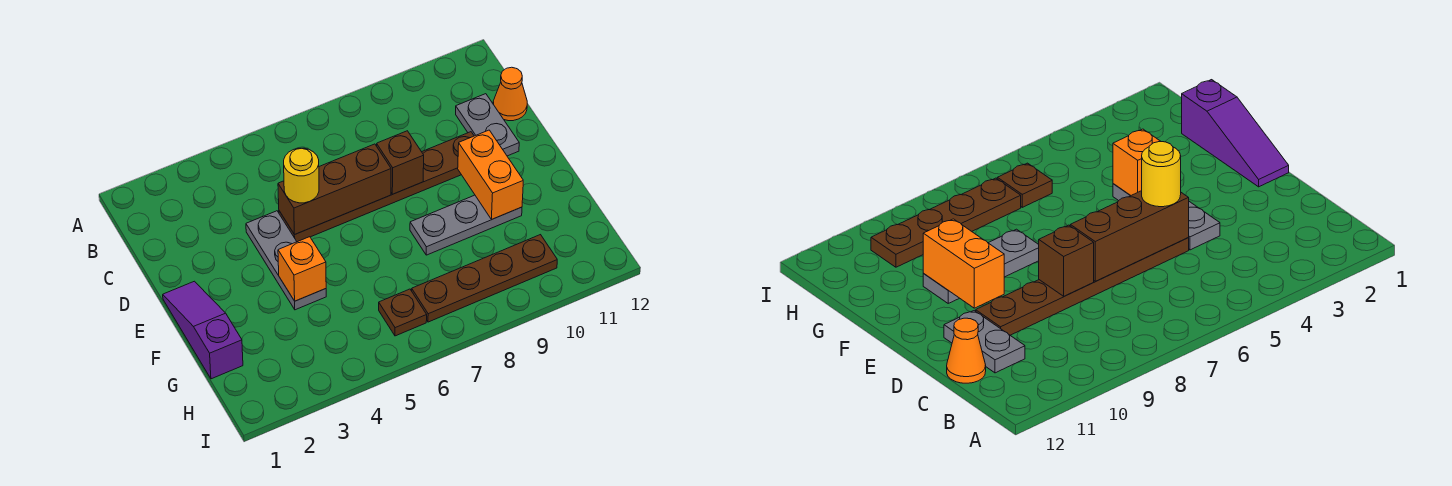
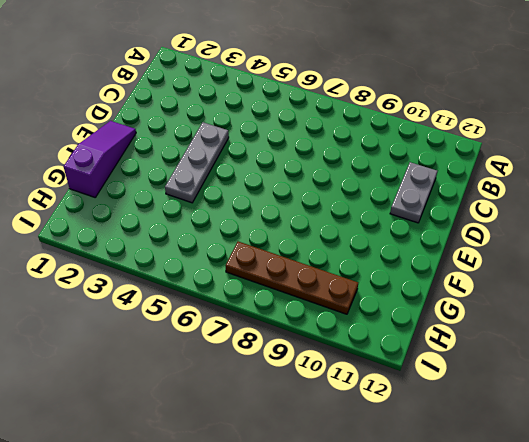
none -> orange cone C12 level 1
none -> brown plate D5:D10 level 1
none -> grey plate F8:F10 level 1

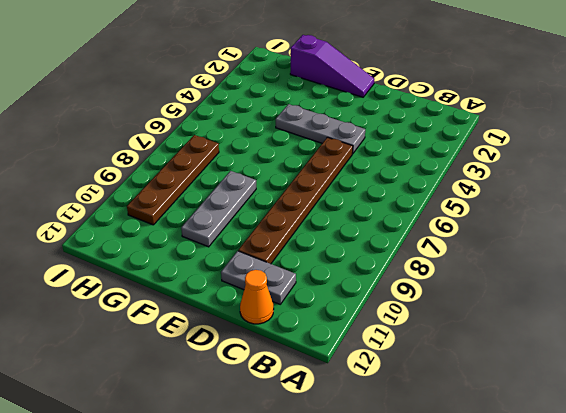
none -> brown plate H6 level 1
none -> brown brick D5:D7 level 2
none -> brown brick D8 level 2

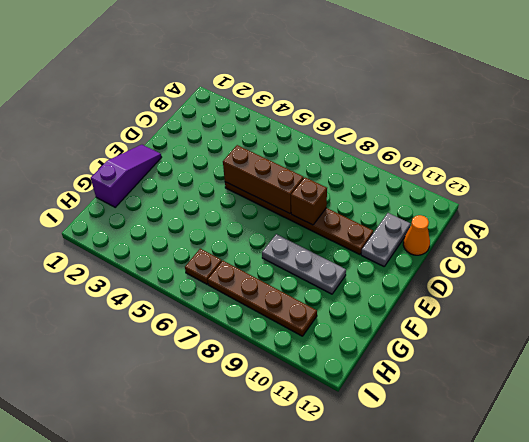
none -> grey plate D4:F4 level 1
none -> orange brick E10:F10 level 2
none -> orange brick F4 level 2

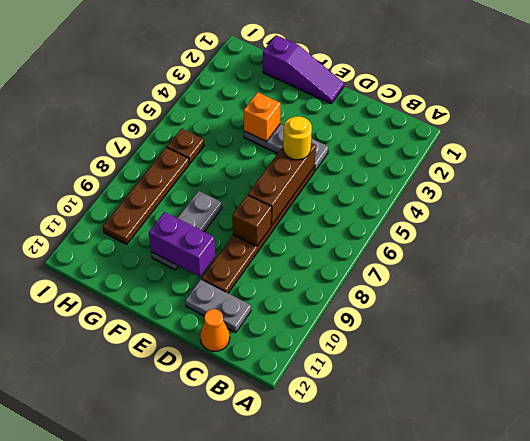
purple brick E10:F10 level 2 -> orange brick E10:F10 level 2

